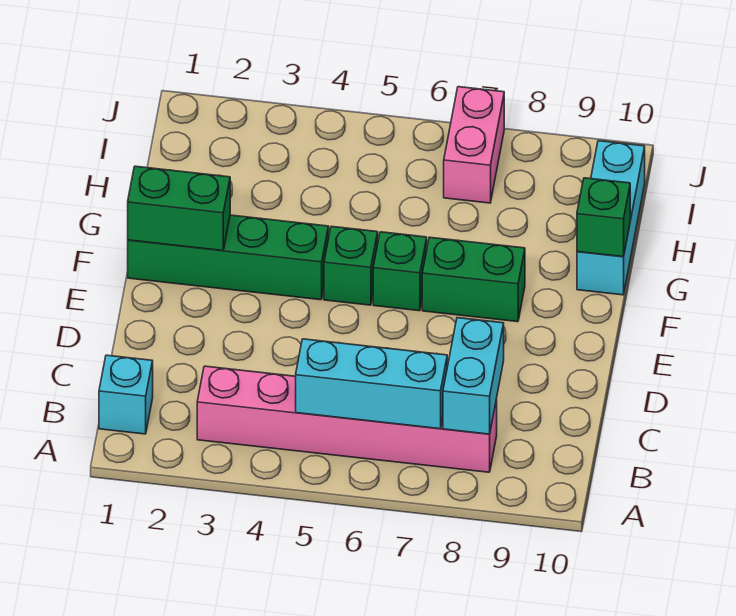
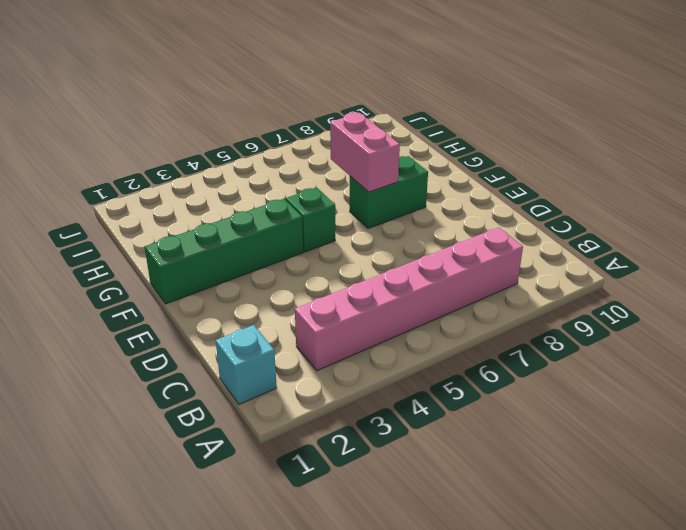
pink brick F7:G7 level 2 -> pink brick I7:J7 level 1
none -> green brick F6 level 1
none -> cyan brick G10:I10 level 1
none -> cyan brick B5:B7 level 2

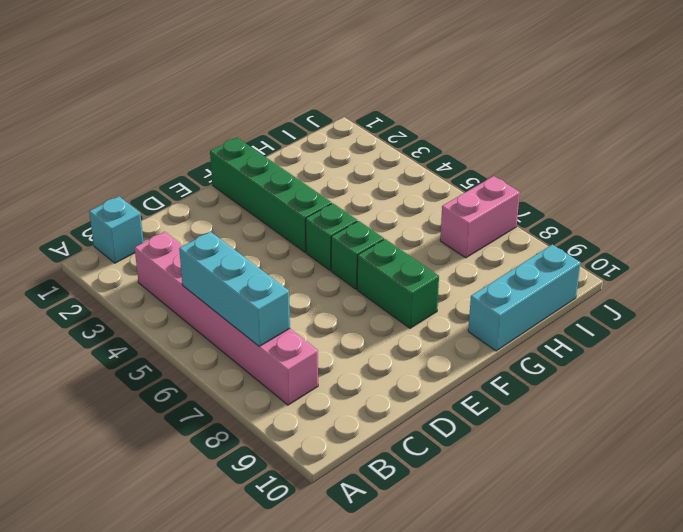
none -> cyan brick B8:C8 level 2
none -> green brick F1:F2 level 2
none -> green brick G10 level 2

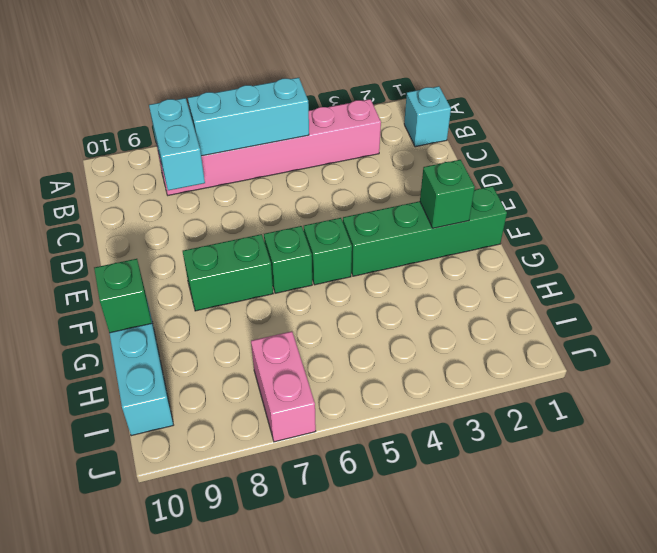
green brick F2 level 2 -> green brick F1:F2 level 2

